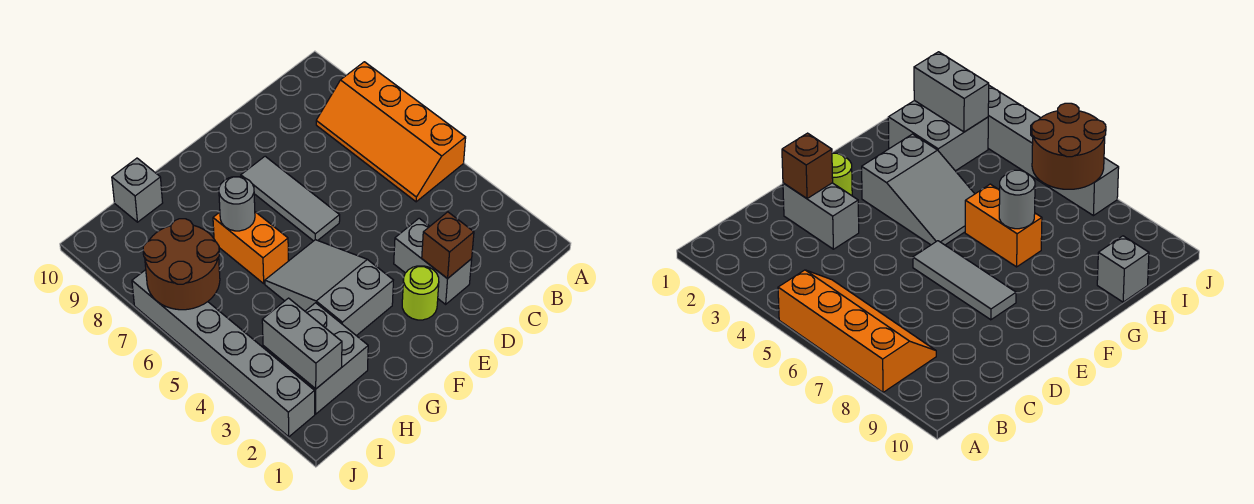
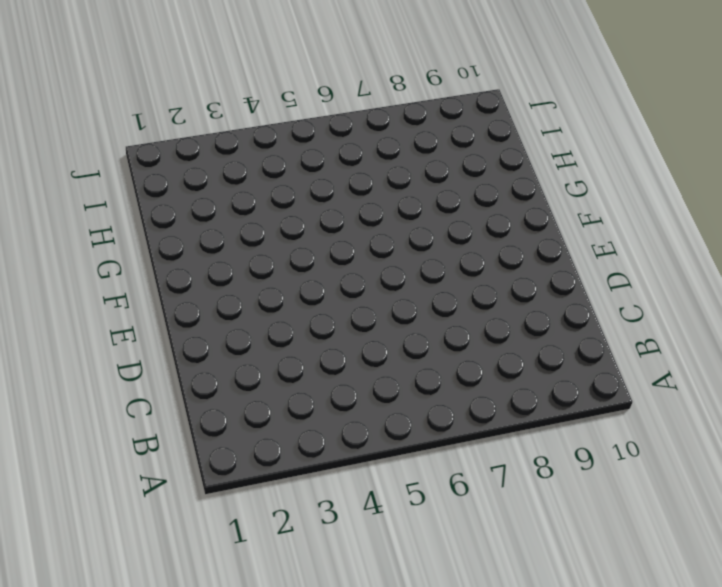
none -> orange slope A5:B8 level 1 top A
none -> grey brick D2:D3 level 1
none -> lime round brick E2 level 1

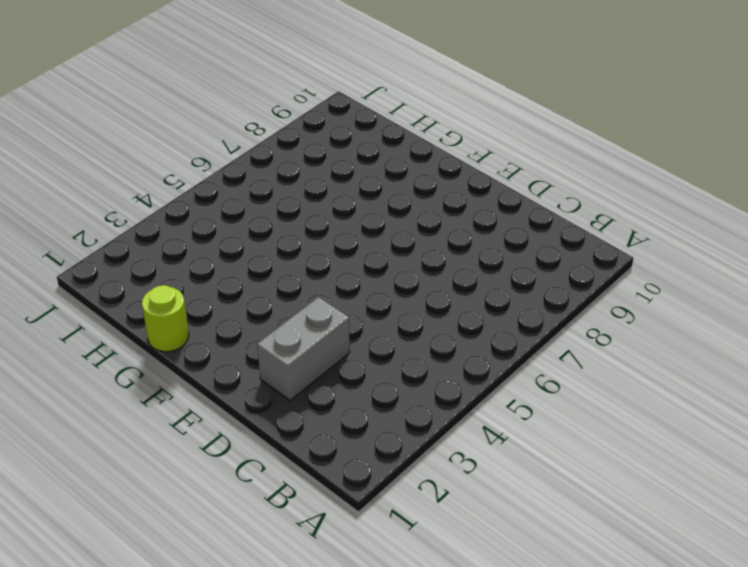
lime round brick G1 level 1 -> lime round brick E2 level 1
none -> orange slope A5:B8 level 1 top A
none -> grey tile E6:E8 level 1
none -> grey slope F3:G5 level 1 top 3

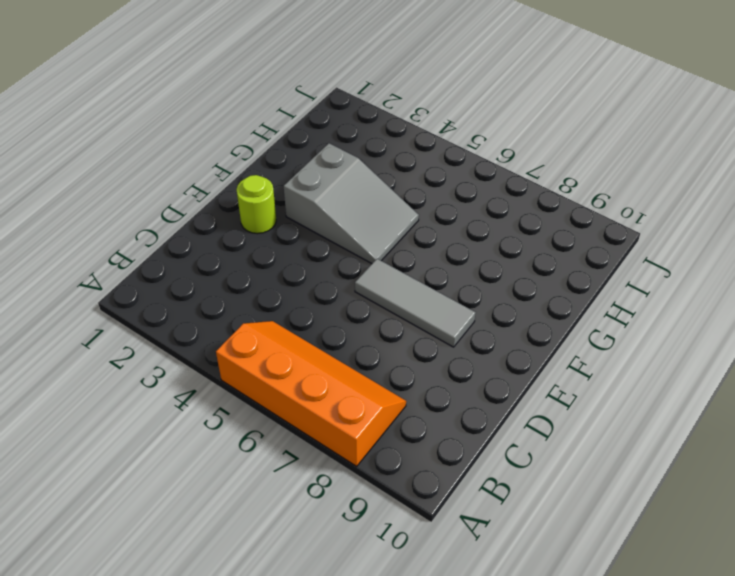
none -> grey brick D2:D3 level 1
none -> orange brick G6:G7 level 1
none -> grey brick H2:I3 level 1

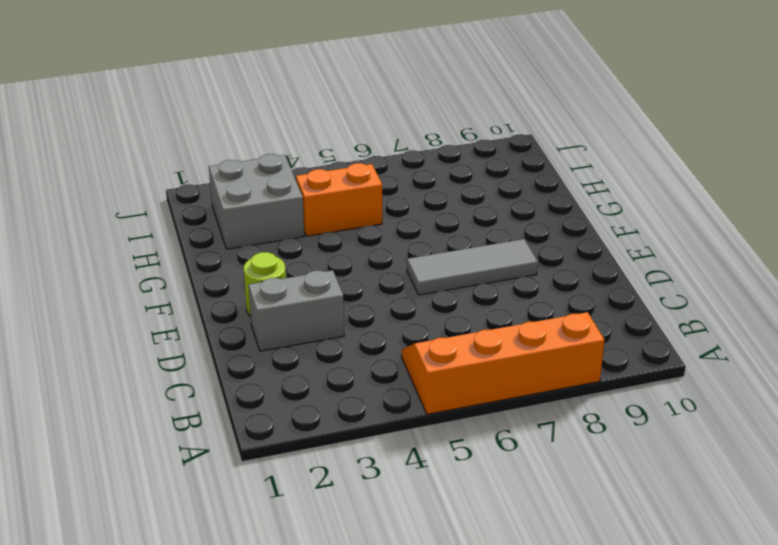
orange brick H4:H5 level 1 -> orange brick G6:G7 level 1
none -> grey slope F3:G5 level 1 top 3
none -> grey brick H10 level 1
none -> grey brick J2:J7 level 1

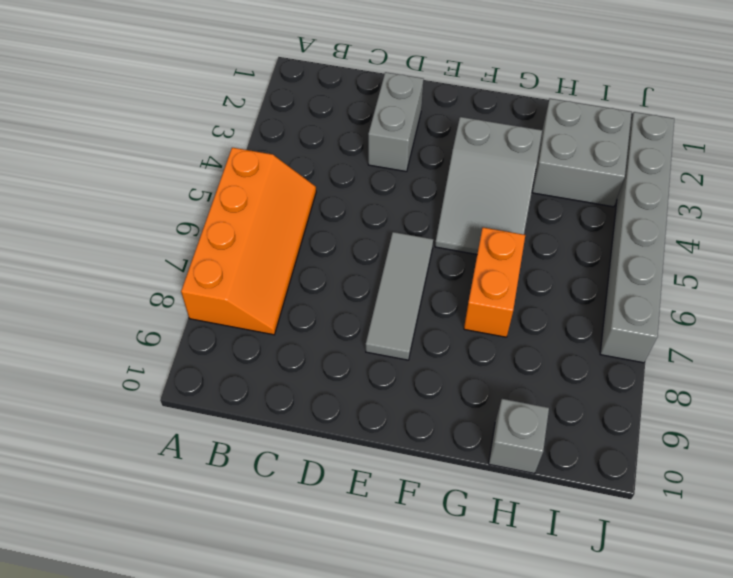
none -> lime round brick E2 level 1
none -> brown brick D2 level 2
none -> grey round brick G7 level 2

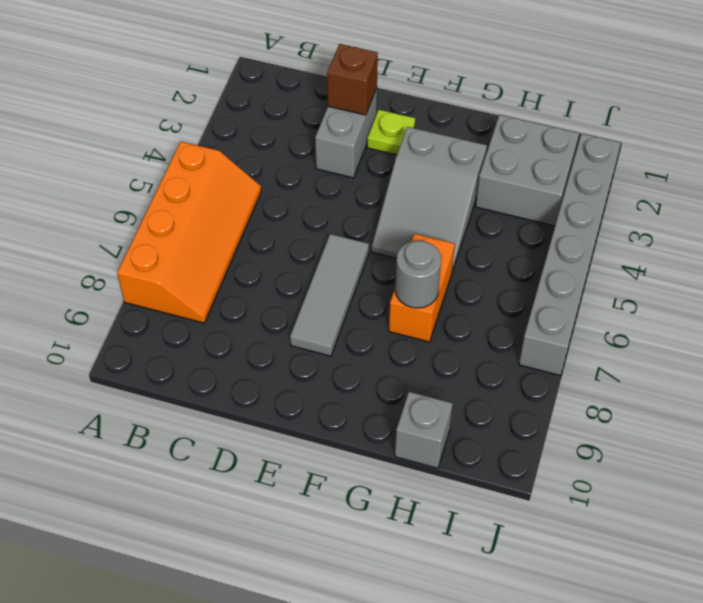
lime plate E2 level 1 -> lime round brick E2 level 1
none -> grey brick I2:I3 level 2
none -> brown round brick I6:J7 level 2

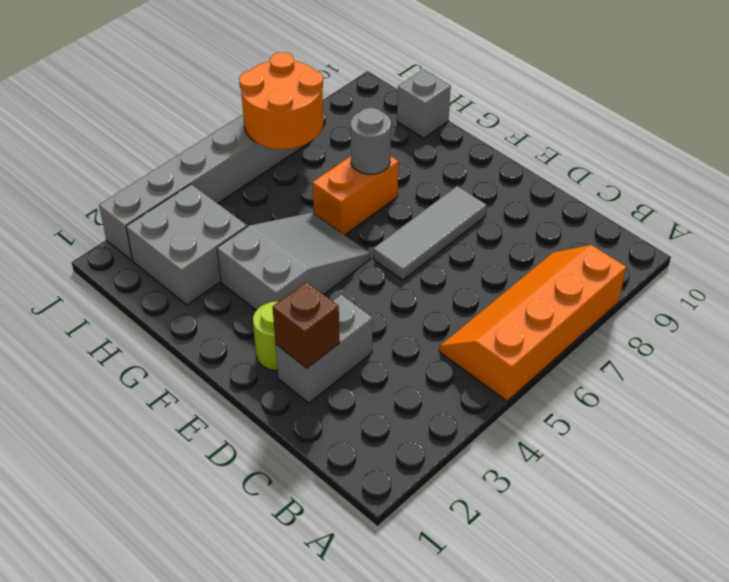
orange round brick I6:J7 level 2 -> brown round brick I6:J7 level 2
none -> grey brick I2:I3 level 2

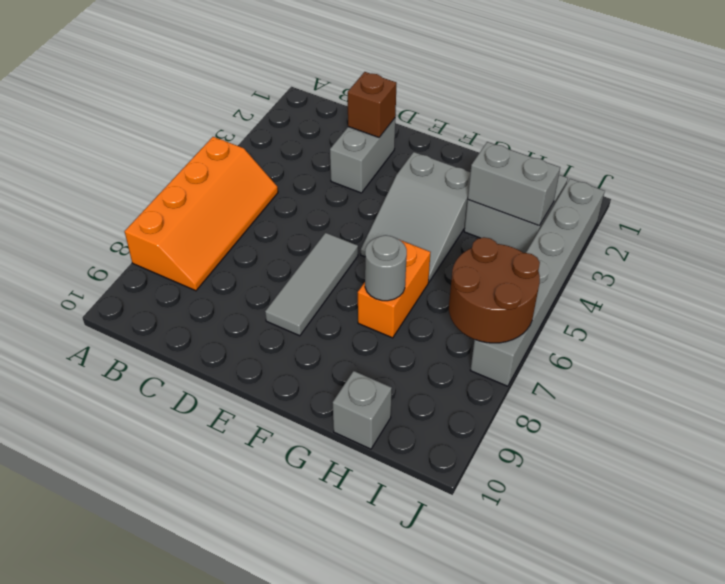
grey brick H3:I3 level 2 -> grey brick I2:I3 level 2
none -> lime round brick E2 level 1

